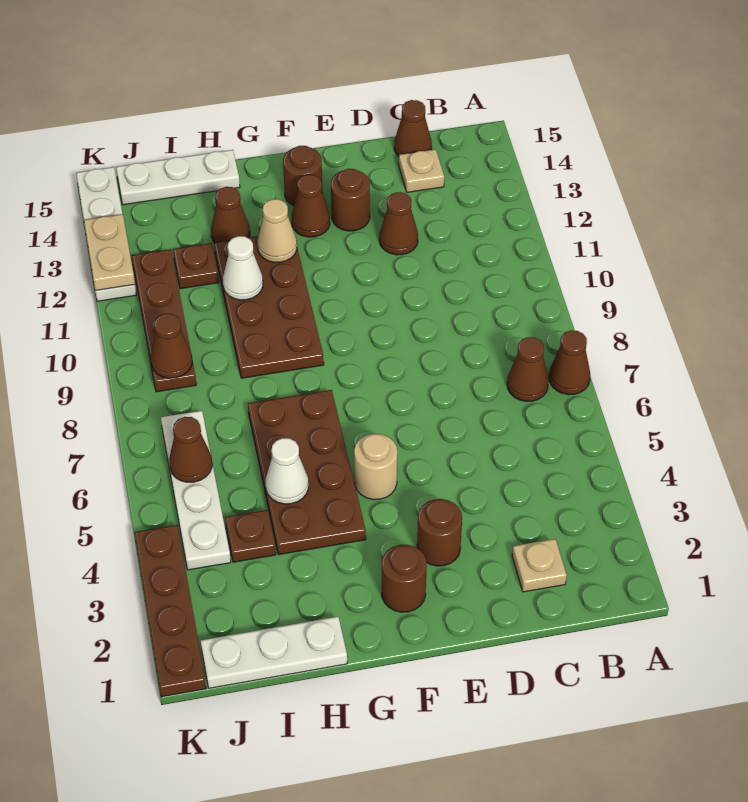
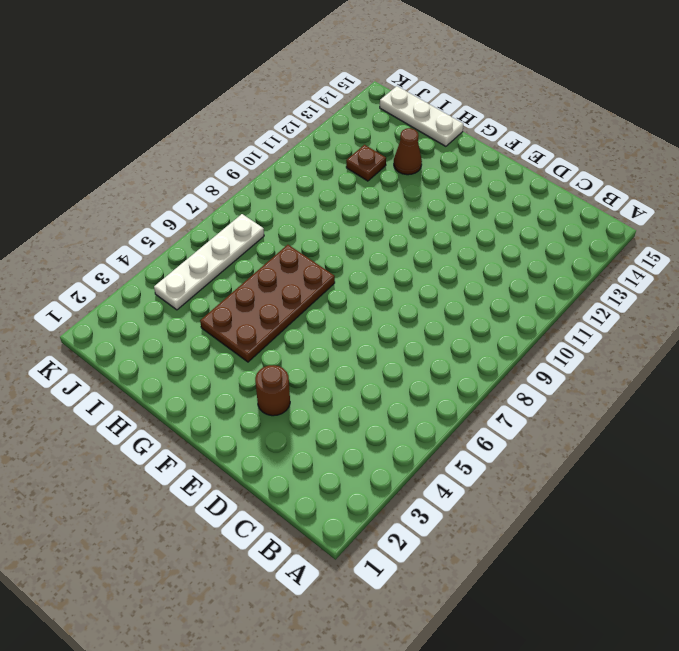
none -> brown cone A7 level 1
none -> brown cone B7 level 1
none -> tan plate C2 level 1

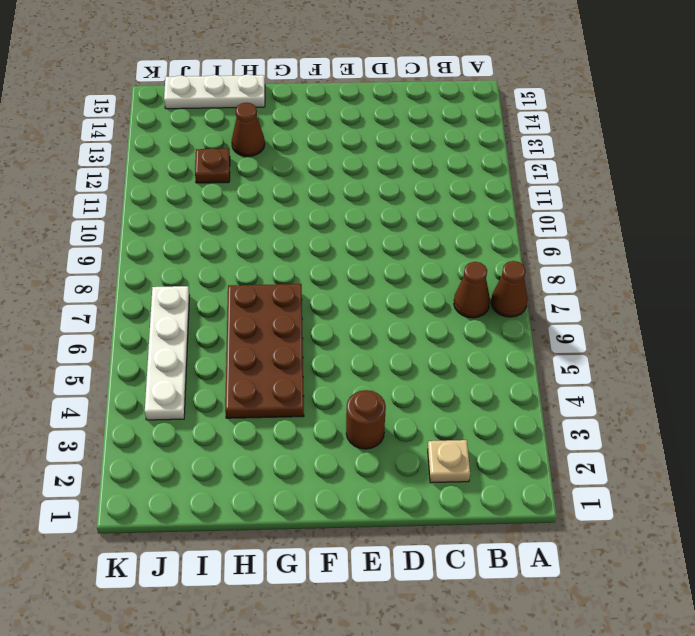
none -> tan plate C14 level 1
none -> brown cone C15 level 1
none -> brown cone D12 level 1

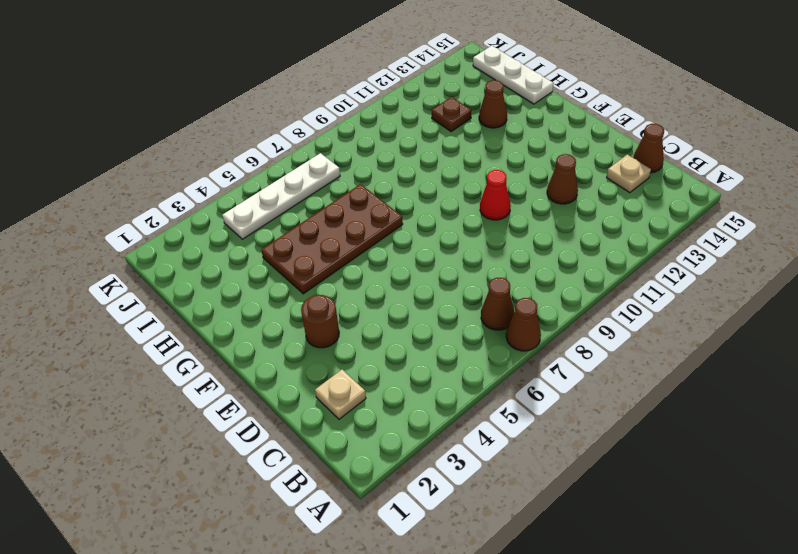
red cone E10 level 1 -> none
none -> brown round brick E13 level 1
none -> brown round brick F2 level 1
none -> tan round brick F5 level 1

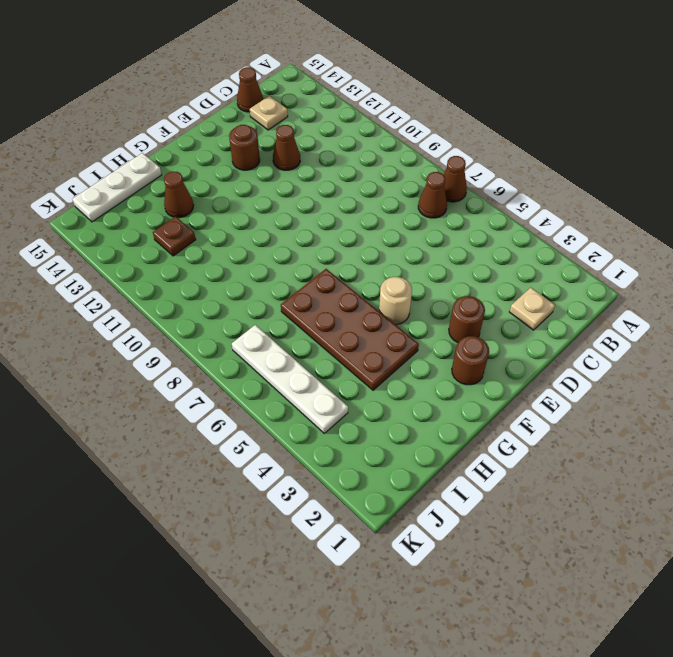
none -> brown cone F13 level 1
none -> brown round brick F14 level 1
none -> brown plate G9:H12 level 1

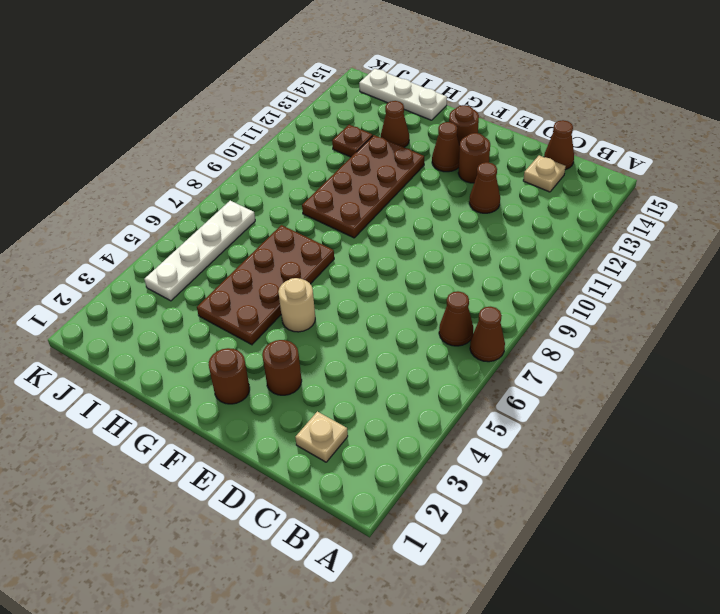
none -> white plate H1:J1 level 1
none -> brown plate I4 level 1
none -> brown plate J9:J12 level 1

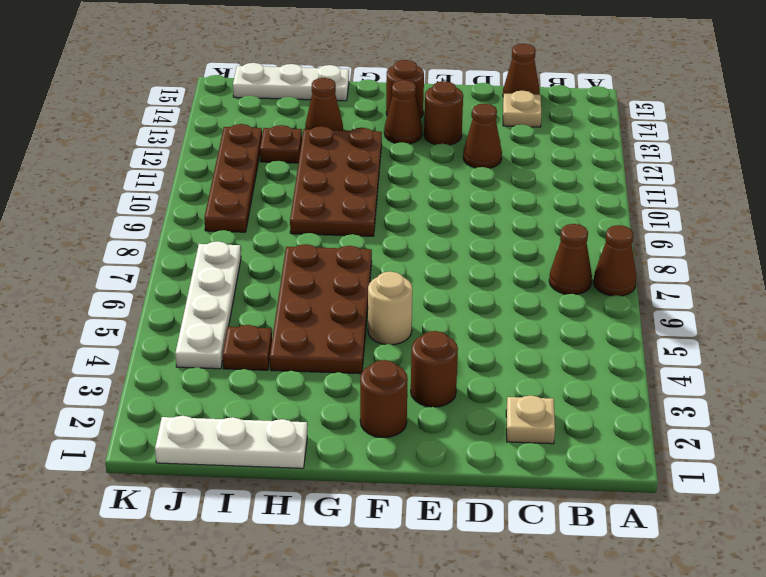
none -> brown plate K1:K4 level 1
none -> white plate K12:K15 level 1
none -> tan cone G12 level 2

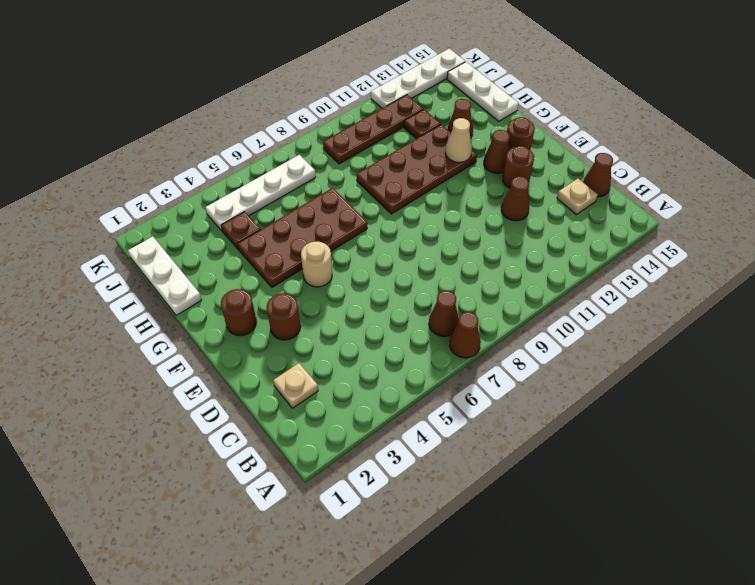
none -> brown plate K1:K4 level 1
none -> white cone H5 level 2
none -> white cone H11 level 2

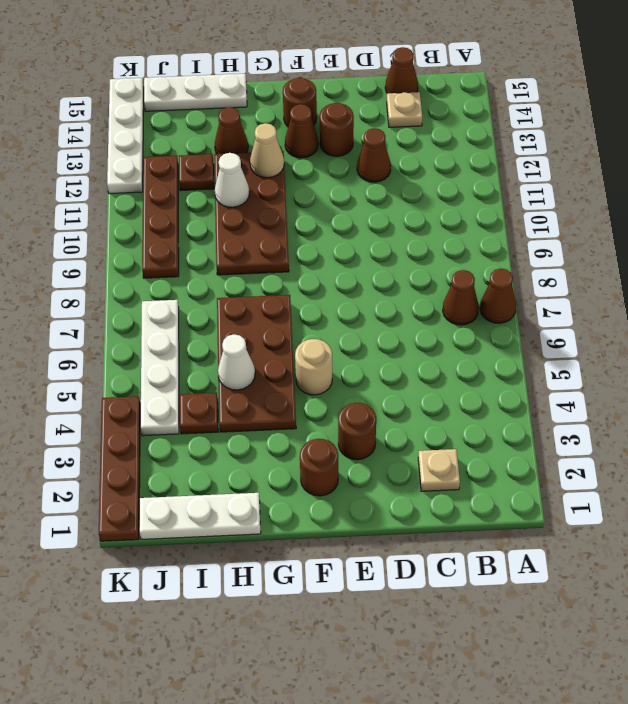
none -> brown cone J6 level 2
none -> brown cone J9 level 2
none -> tan plate K12:K13 level 2

